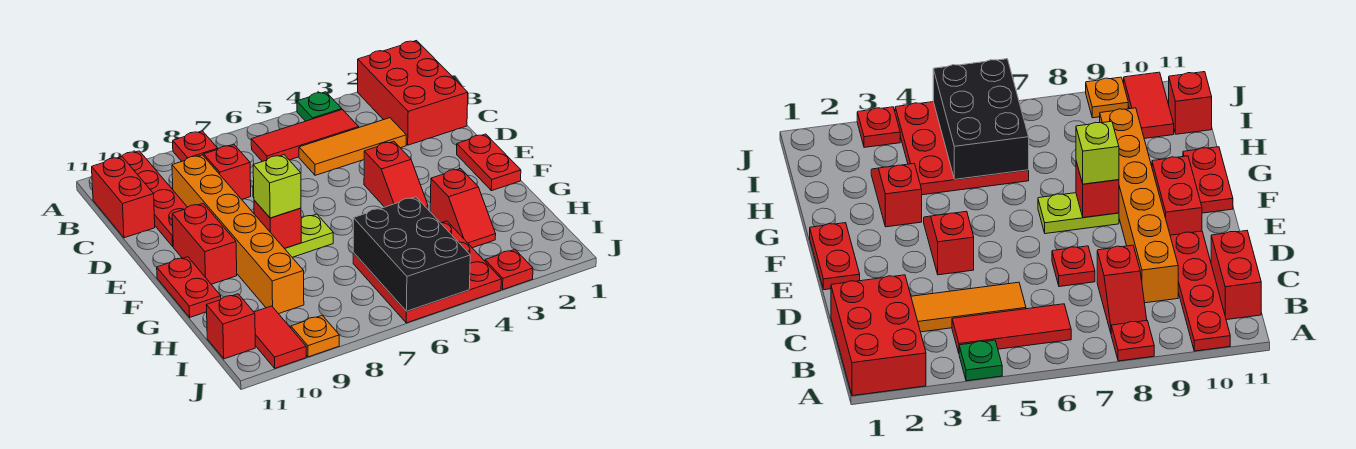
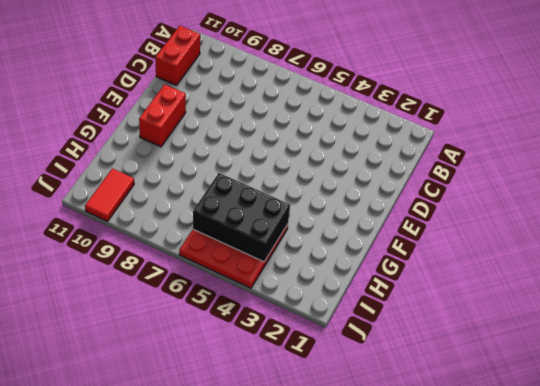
black brick H4:I6 level 2 -> black brick H5:J6 level 2
none -> red brick A1:C2 level 1
none -> green plate A4 level 1
none -> red plate A8 level 1

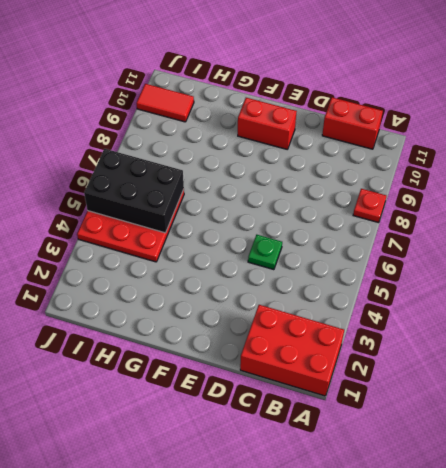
green plate D5 level 1 -> green plate A4 level 1
none -> red plate A10:D10 level 1
none -> red tile B4:B6 level 1
none -> red slope B8:C8 level 1 top C

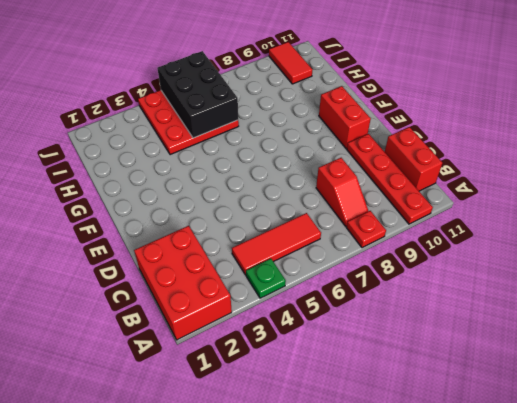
none -> orange tile C3:C5 level 1
none -> orange brick C9:H9 level 1
none -> red plate D7 level 1

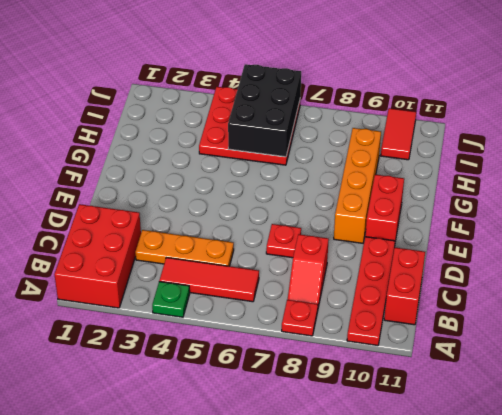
orange plate C3:C5 level 1 -> orange tile C3:C5 level 1
orange brick E9:H9 level 1 -> orange brick C9:H9 level 1
none -> red plate E1:F1 level 1
none -> red slope E4:F4 level 1 top E
none -> lime plate F7:F8 level 1

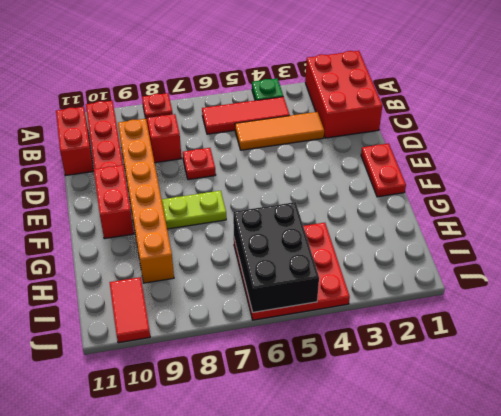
none -> red slope E4:F4 level 1 top E
none -> red plate F11:G11 level 1
none -> red slope G3:H3 level 1 top G

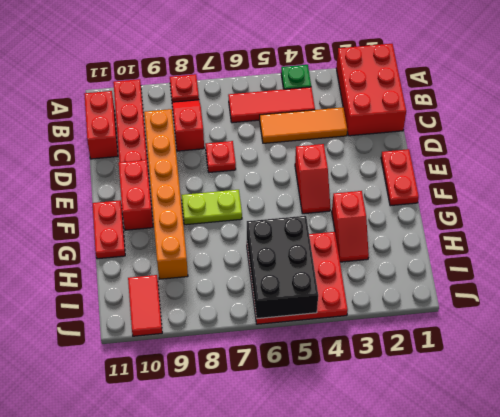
none -> red brick I11 level 1
none -> red plate J3 level 1
none -> orange plate J9 level 1

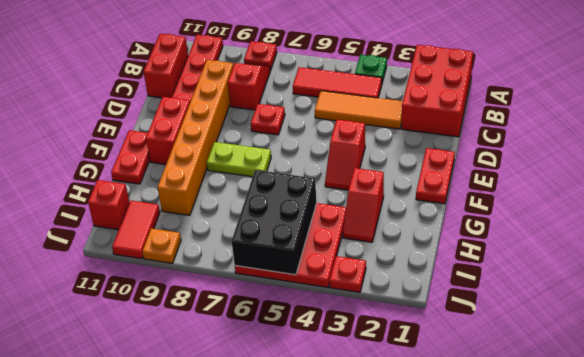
none -> red brick F8 level 2
none -> lime brick F8 level 3

